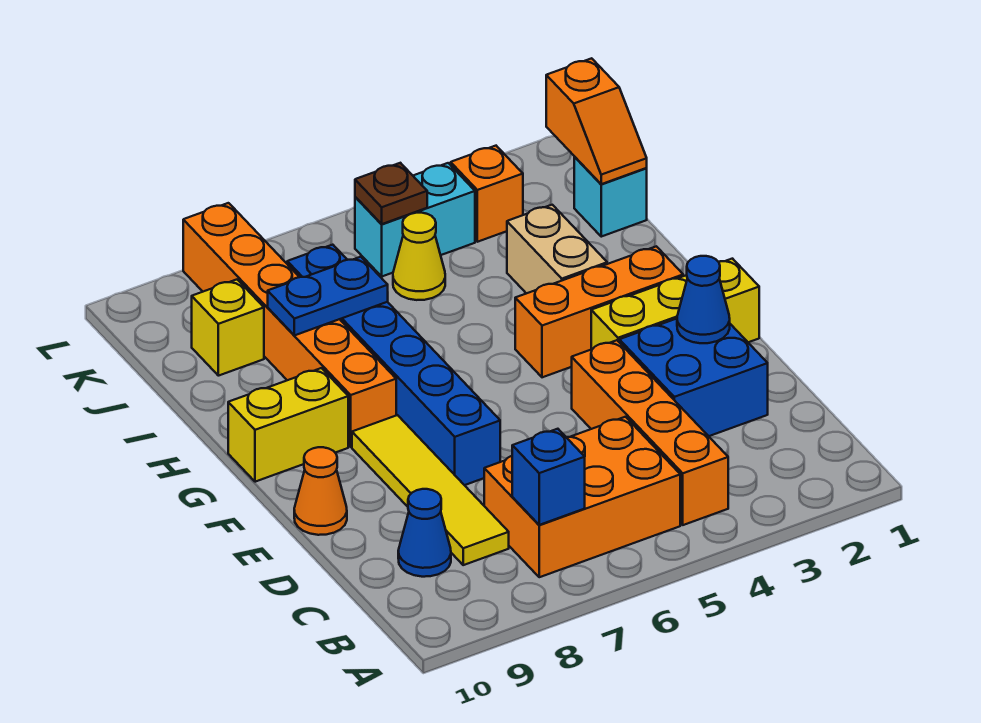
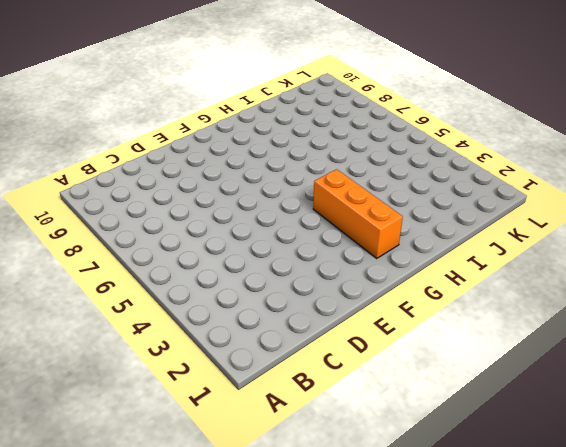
none -> orange brick B4:E4 level 1
none -> orange brick B5:C7 level 1
none -> yellow tile C8:F8 level 1

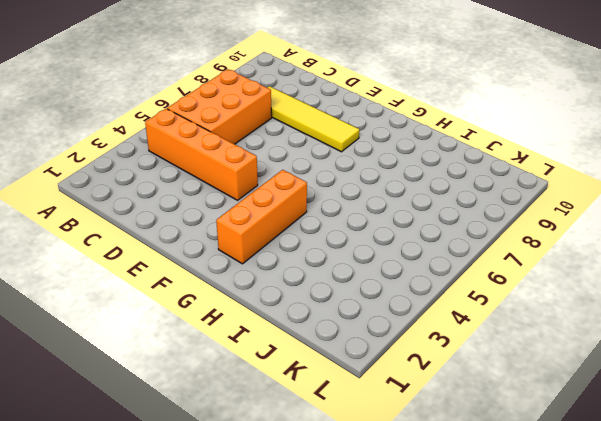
none -> blue cone C9 level 1
none -> blue brick D2:E3 level 1
none -> blue brick E7:J7 level 1

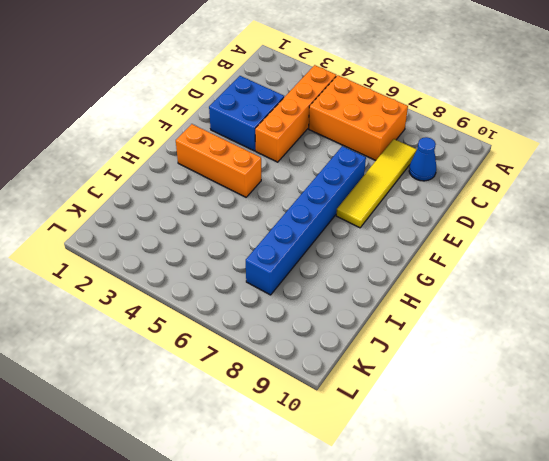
none -> orange cone E10 level 1
none -> yellow brick F1:F3 level 1
none -> orange brick G8:L8 level 1

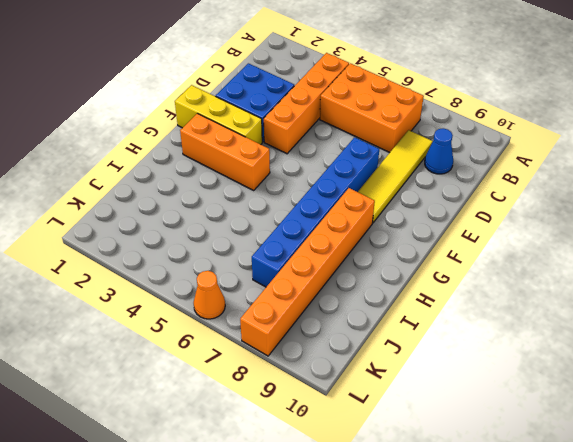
orange cone L6 level 1 -> orange cone E10 level 1
none -> yellow brick G9:G10 level 1
none -> tan brick H3:I3 level 1
none -> cyan brick J1 level 1

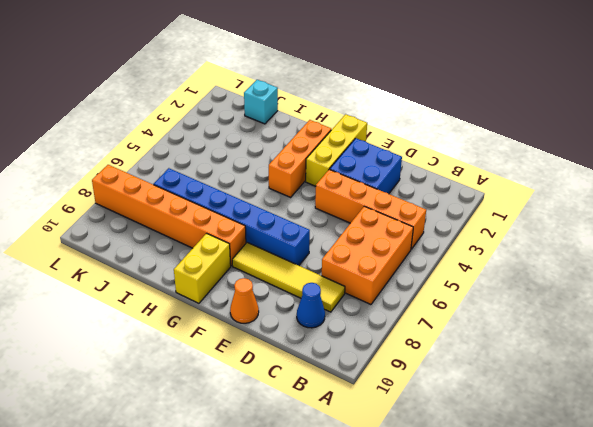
none -> tan brick H3:I3 level 1
none -> yellow cone J5 level 1
none -> yellow brick J9 level 1

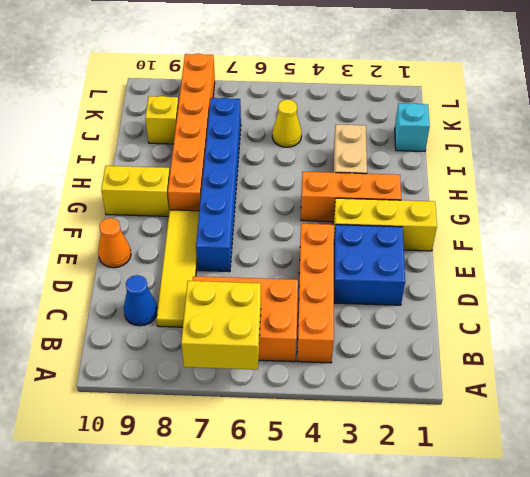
yellow brick A6:B7 level 2 -> blue brick B7 level 2
none -> orange brick K3 level 1
none -> cyan brick K4:K5 level 1
none -> blue cone E2 level 2

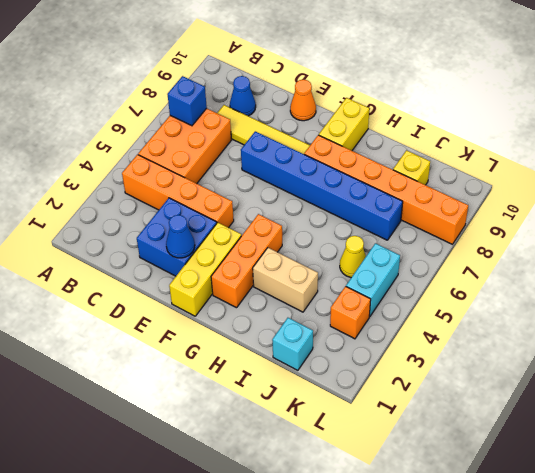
none -> blue plate I7:I8 level 2
none -> orange slope J1:K1 level 2 top K
none -> brown plate K5 level 2

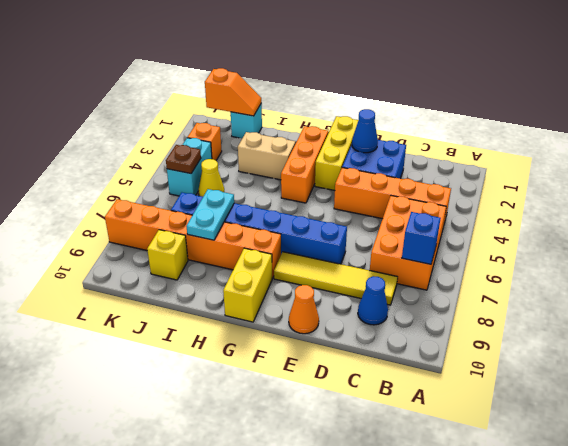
cyan plate I7:I8 level 2 -> blue plate I7:I8 level 2

